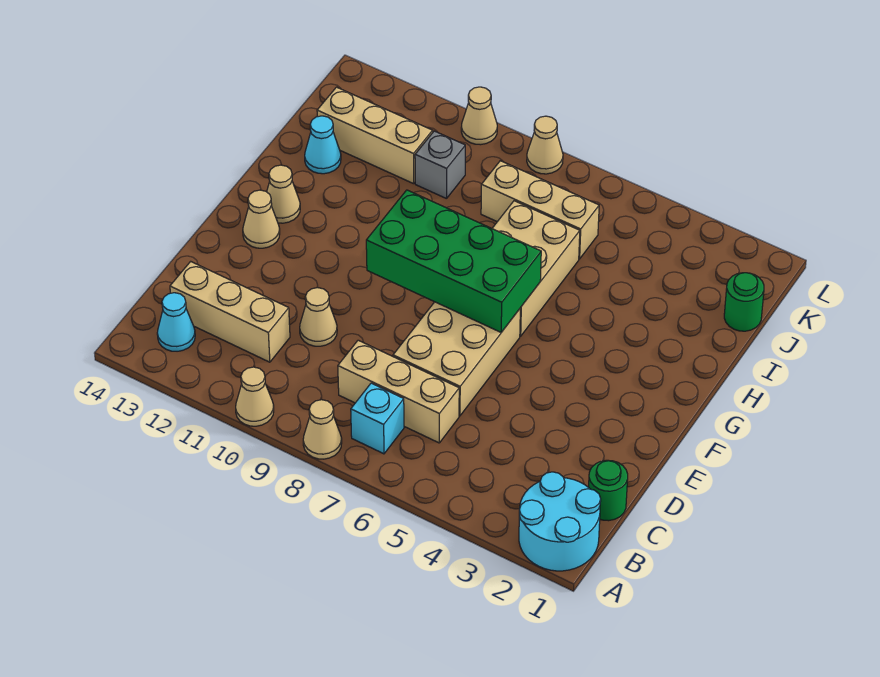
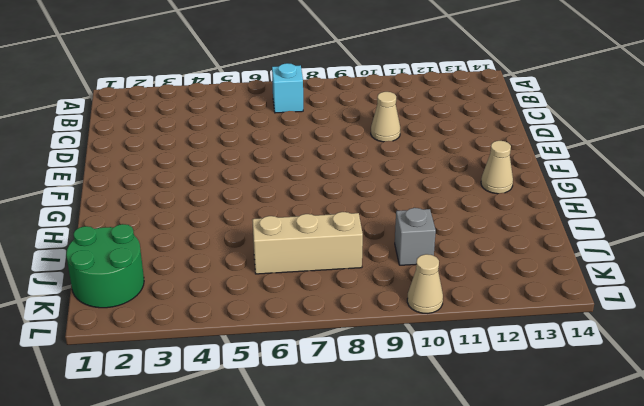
green round brick J1:K2 level 1 -> green round brick J1 level 1
none -> cyan round brick A1:B2 level 1
none -> tan cone A8 level 1
none -> tan cone A10 level 1

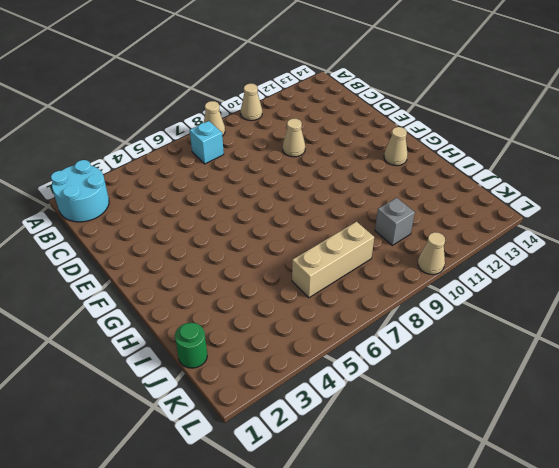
none -> cyan cone B13 level 1
none -> green round brick C1 level 1
none -> tan brick C6:C8 level 1

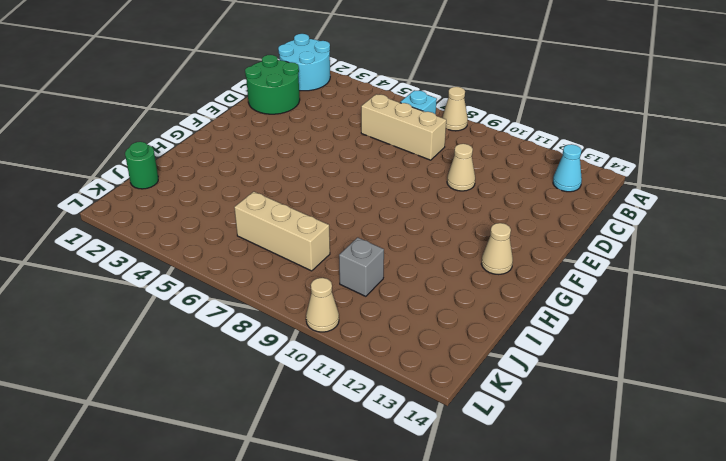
green round brick C1:D2 level 1 -> green round brick C1 level 1
none -> tan cone A10 level 1
none -> tan brick C11:C13 level 1
none -> tan brick D6:F7 level 1

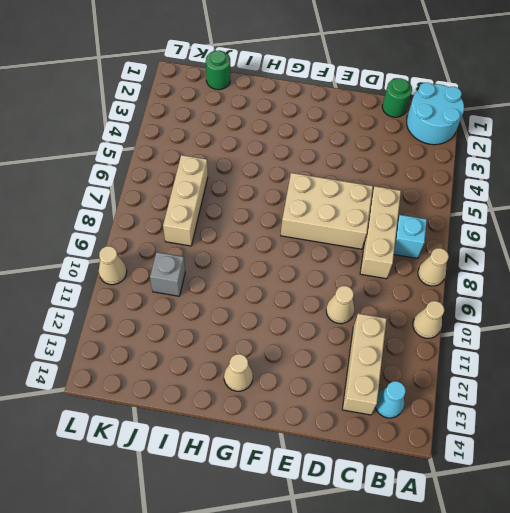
none -> tan cone F13 level 1
none -> tan brick G6:I7 level 1
none -> cyan cone I13 level 1

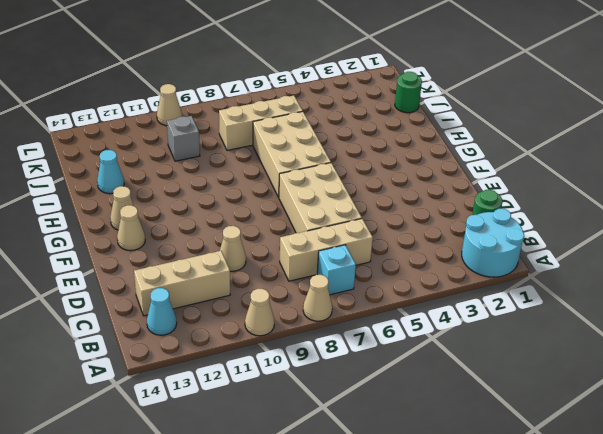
none -> tan brick J11:J13 level 1
none -> tan cone L8 level 1
none -> green brick F6:G9 level 2

